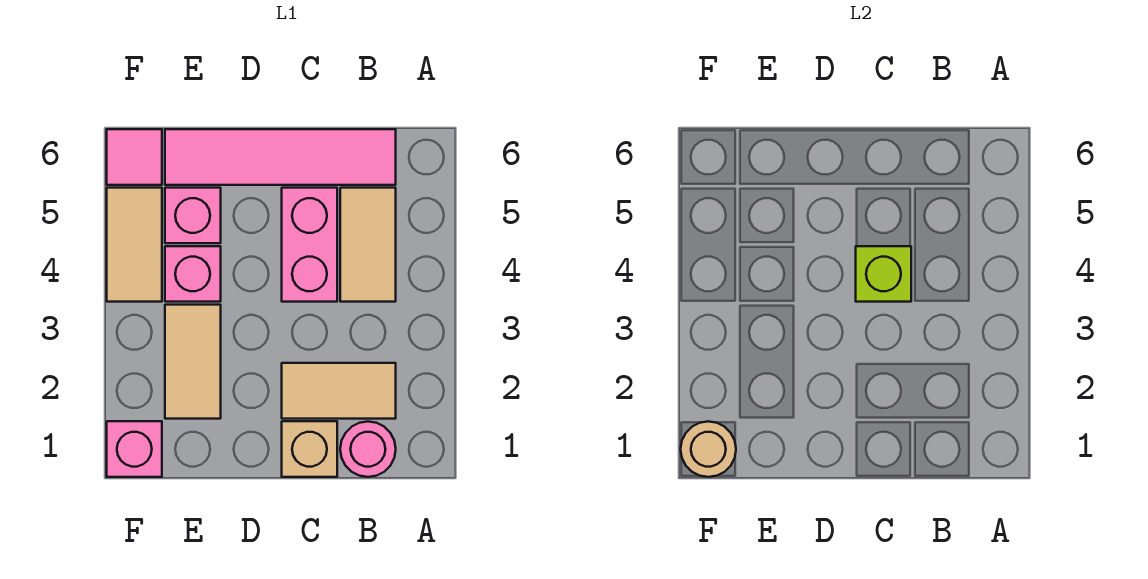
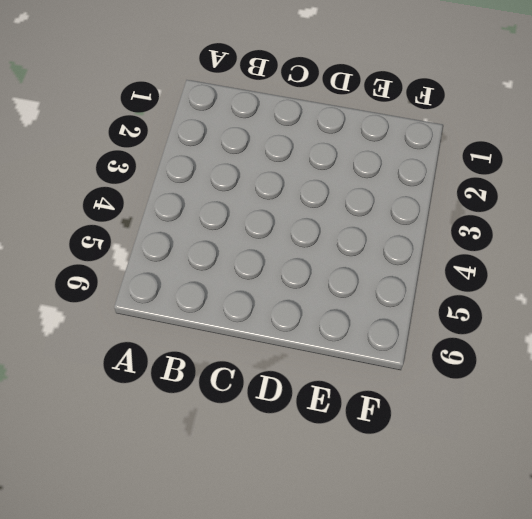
none -> pink round brick B1 level 1
none -> tan tile B2:C2 level 1
none -> tan tile B4:B5 level 1

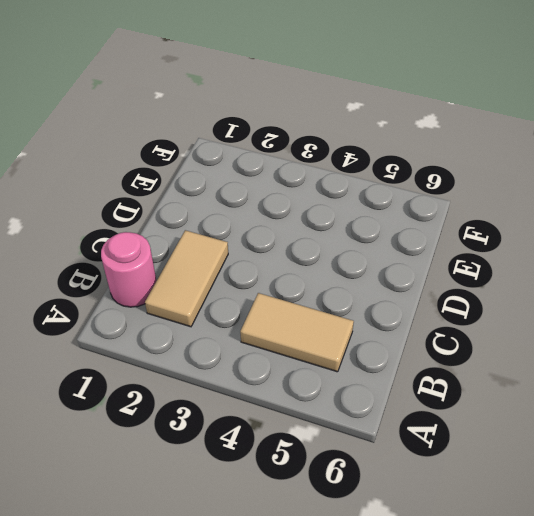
none -> pink tile B6:E6 level 1
none -> tan brick C1 level 1
none -> pink brick C4:C5 level 1

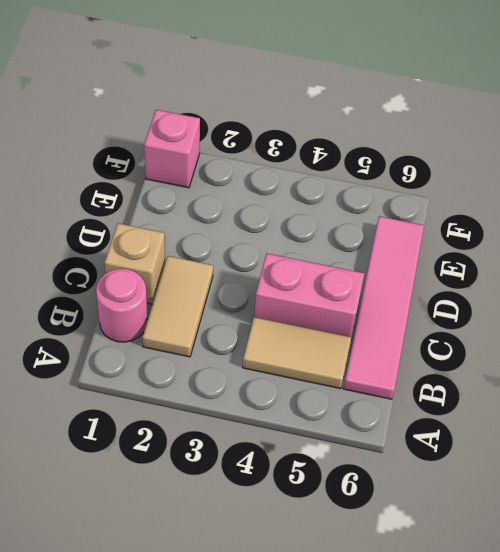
none -> tan tile E2:E3 level 1
none -> pink brick E4 level 1
none -> pink brick E5 level 1

